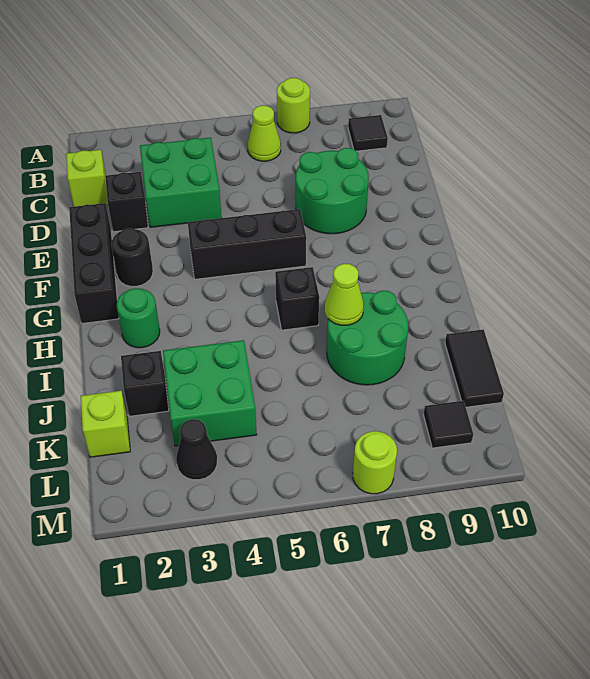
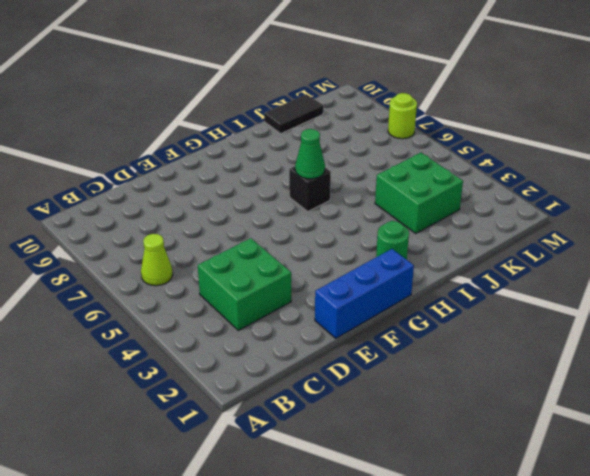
blue brick E1:G1 level 1 -> black brick E1:G1 level 1
green cone H6 level 2 -> none
none -> lime round brick A7 level 1
none -> black tile B9 level 1
none -> lime brick C1 level 1

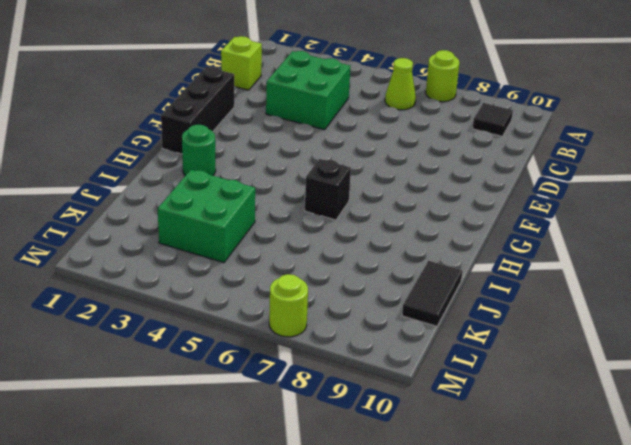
none -> black brick D2 level 1
none -> green round brick D7:E8 level 1
none -> black round brick F2 level 1

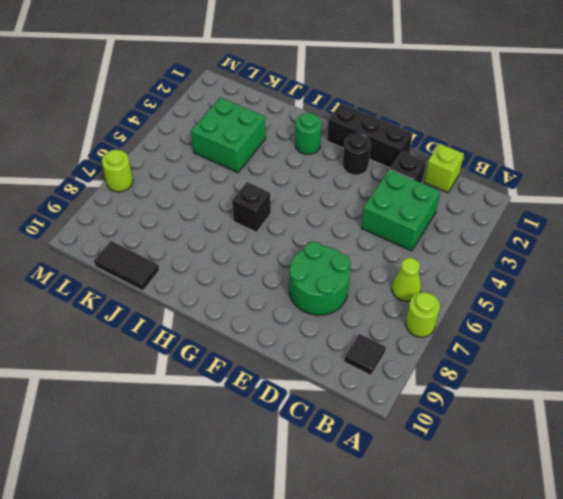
none -> black brick F4:F6 level 1
none -> green round brick I7:J8 level 1
none -> black brick J2 level 1

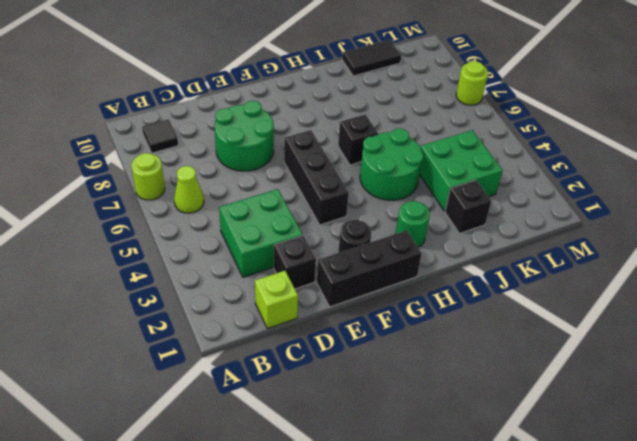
green round brick H4:I5 level 1 -> green round brick I7:J8 level 1
none -> lime brick K1 level 1
none -> black cone L3 level 1
none -> black tile L9 level 1

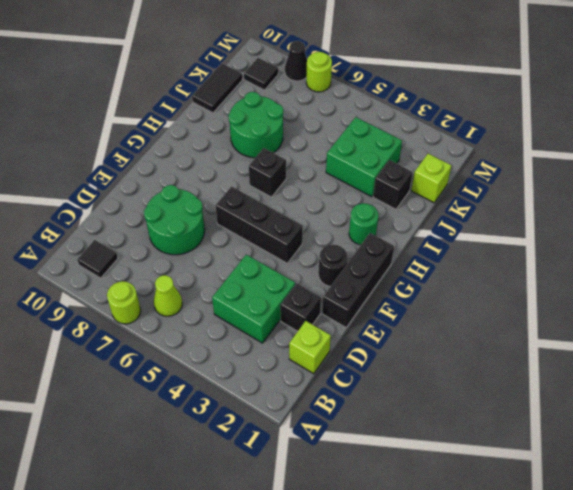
black cone M8 level 1 -> black cone L3 level 1
none -> lime cone I7 level 2

